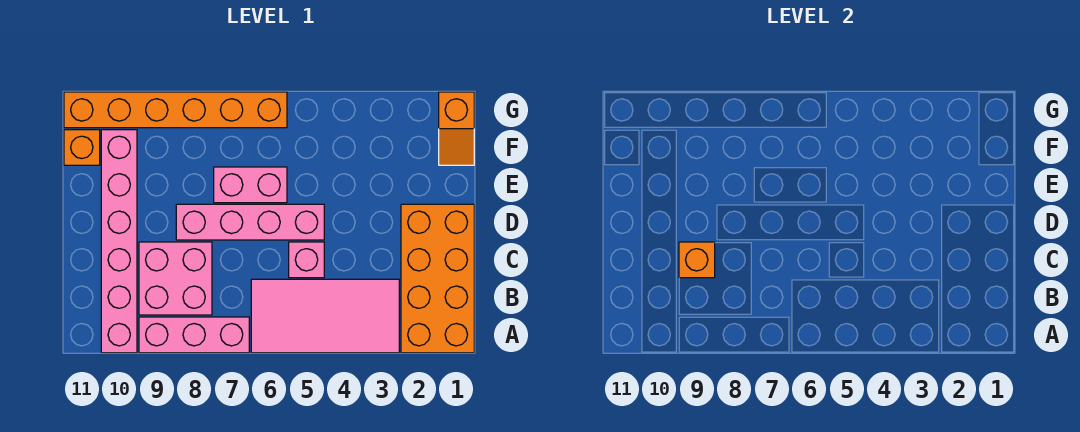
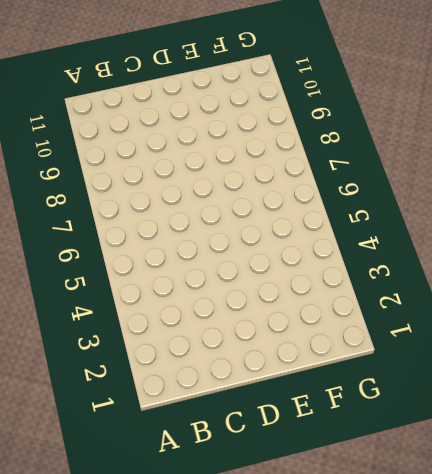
none -> orange brick A1:D2 level 1
none -> pink tile A3:B6 level 1
none -> pink brick A7:A9 level 1

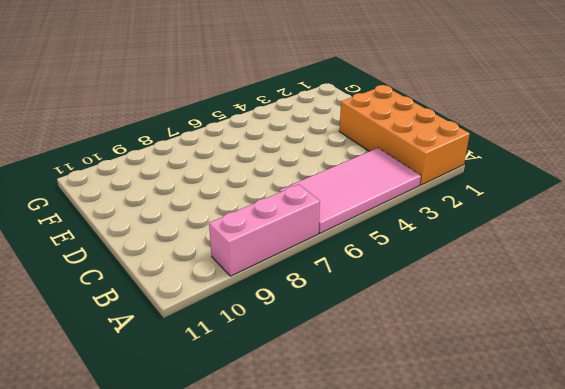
none -> pink brick A10:F10 level 1
none -> pink brick B8:C9 level 1
none -> pink brick C5 level 1

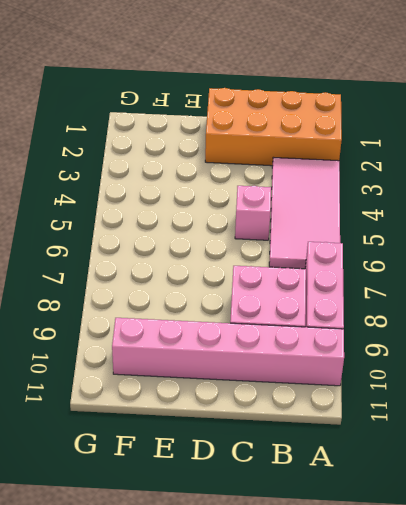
none -> pink brick D5:D8 level 1
none -> pink brick E6:E7 level 1
none -> orange slope F1:G1 level 1 top G

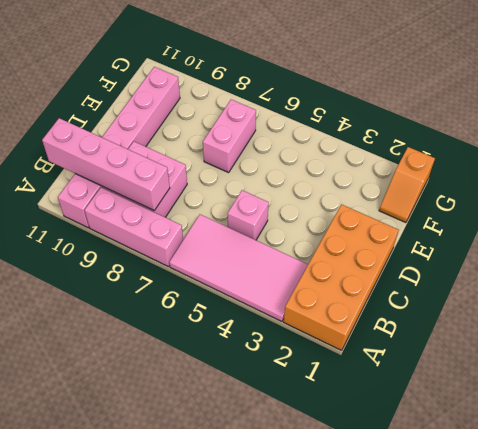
pink brick B8:B11 level 2 -> pink brick D5:D8 level 1
pink brick E7:F7 level 1 -> pink brick E6:E7 level 1
none -> orange brick F11 level 1
none -> orange brick G6:G11 level 1
none -> orange brick C9 level 2

